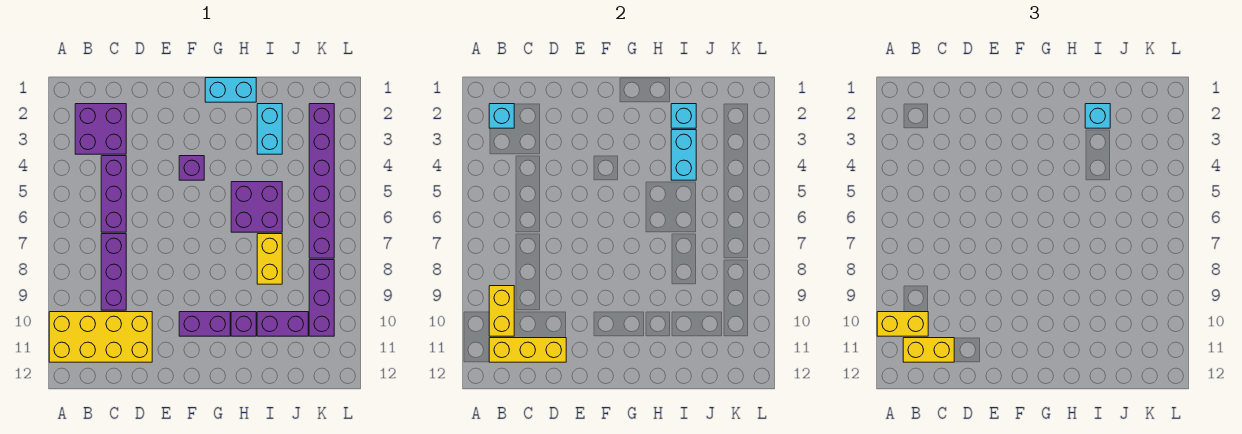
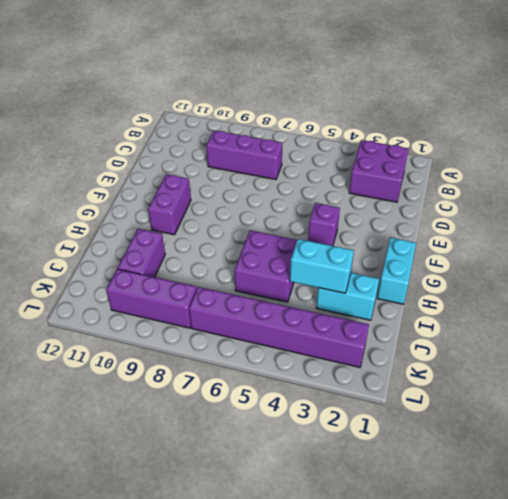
none -> yellow brick A10:D11 level 1
none -> purple brick C4:C6 level 1
none -> purple brick H10 level 1

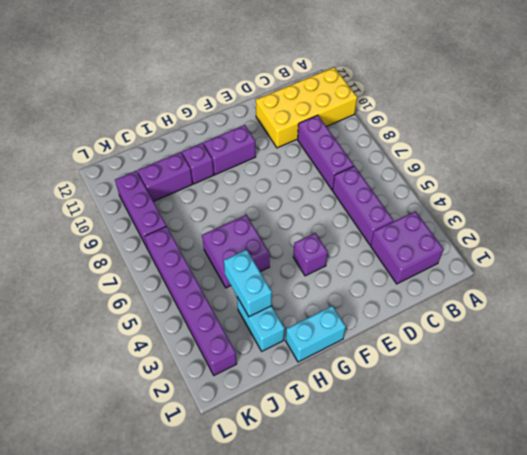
none -> yellow brick I7:I8 level 1
none -> cyan brick B2 level 2
none -> yellow brick B9:B10 level 2

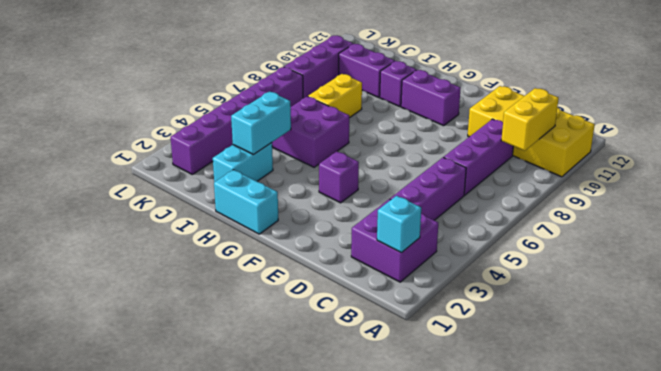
none -> yellow brick B11:D11 level 2
none -> cyan brick I2 level 2
none -> yellow brick A10:B10 level 3

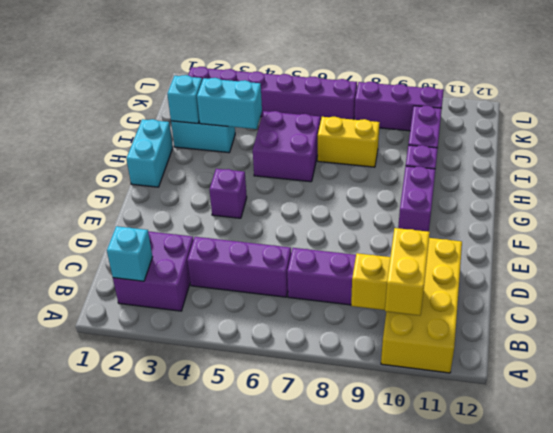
none -> yellow brick B11:D11 level 2
none -> yellow brick B11:C11 level 3
none -> cyan brick I2 level 3

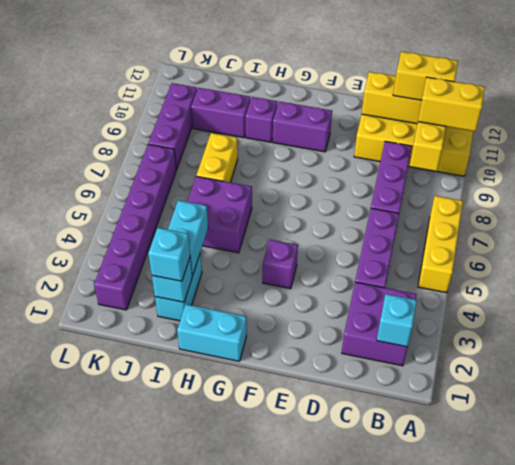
yellow brick A5:A7 level 1 -> none

